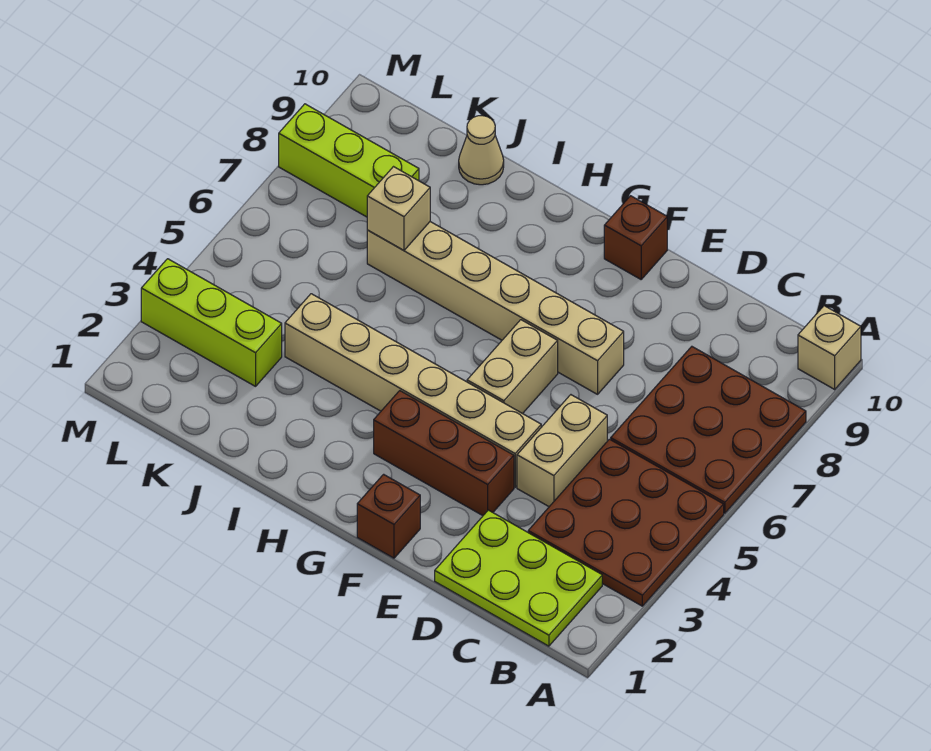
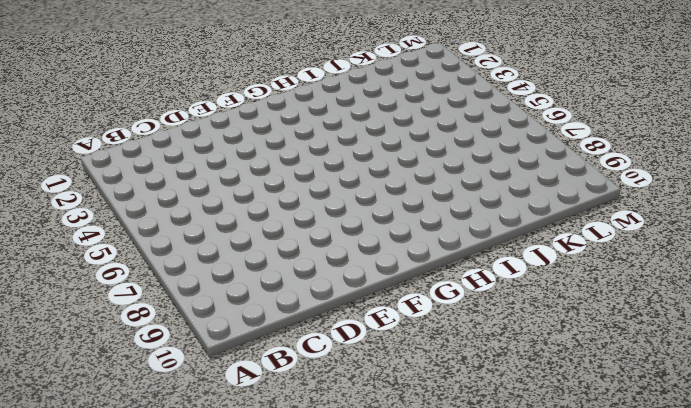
none -> brown plate A3:C5 level 1
none -> brown plate A6:C8 level 1
none -> tan brick A10 level 1

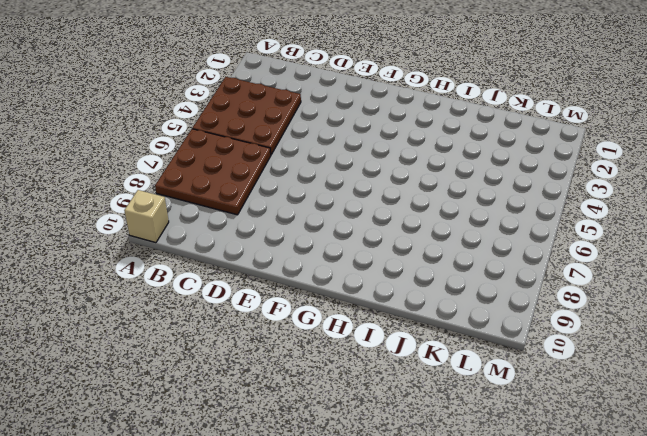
none -> lime plate B1:D2 level 1
none -> tan brick D4:D5 level 1
none -> brown brick E3:G3 level 1

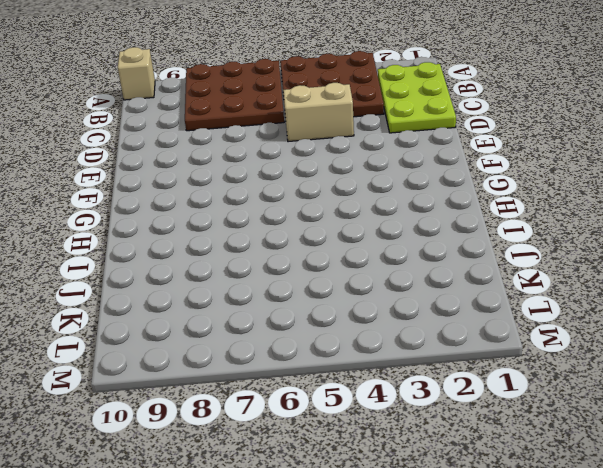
none -> brown brick E3:G3 level 1
none -> tan brick E4:J4 level 1
none -> tan brick E7:J7 level 1

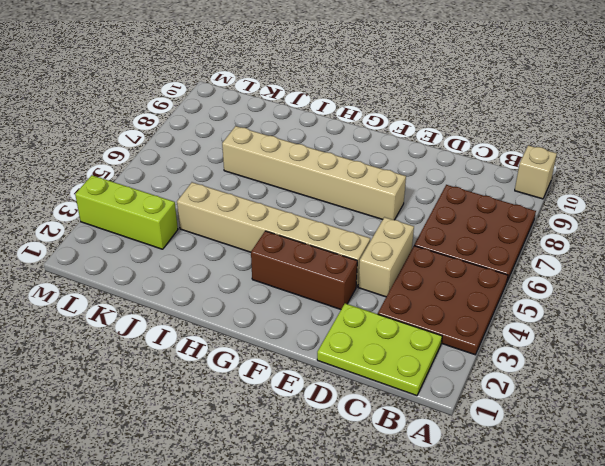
none -> brown brick F1 level 1
none -> tan brick F5:F6 level 1
none -> brown brick F10 level 1

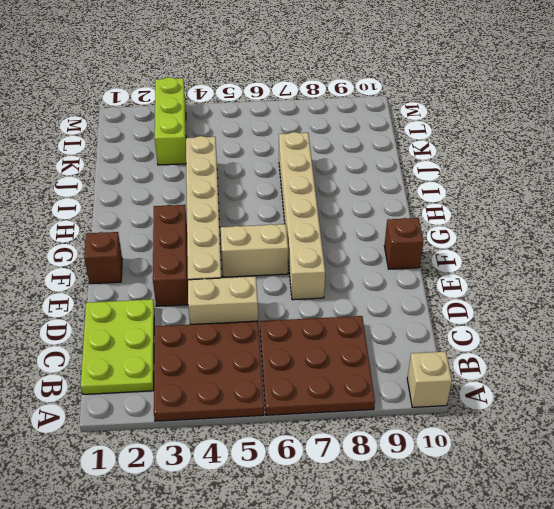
none -> tan cone J10 level 1
none -> lime brick K8:M8 level 1
none -> tan brick J7 level 2

